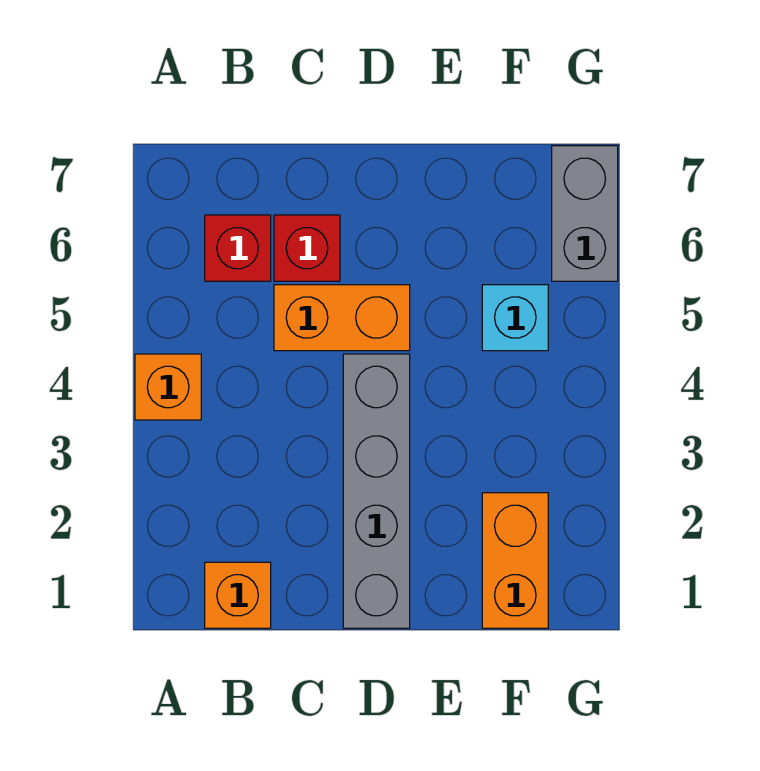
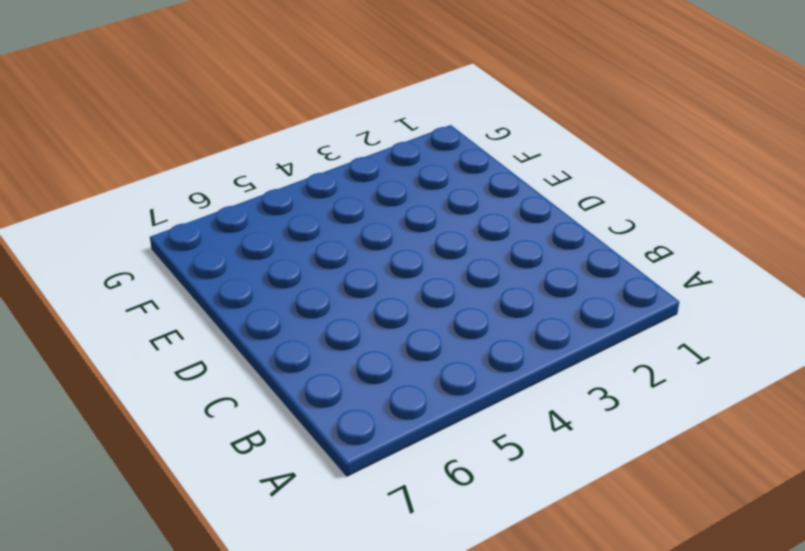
none -> orange brick A4 level 1
none -> orange brick B1 level 1

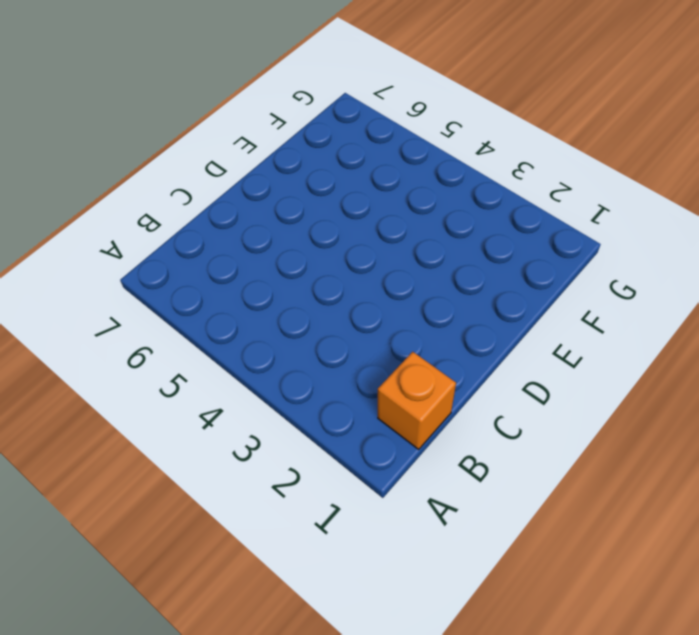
none -> orange brick A4 level 1
none -> red brick B6 level 1

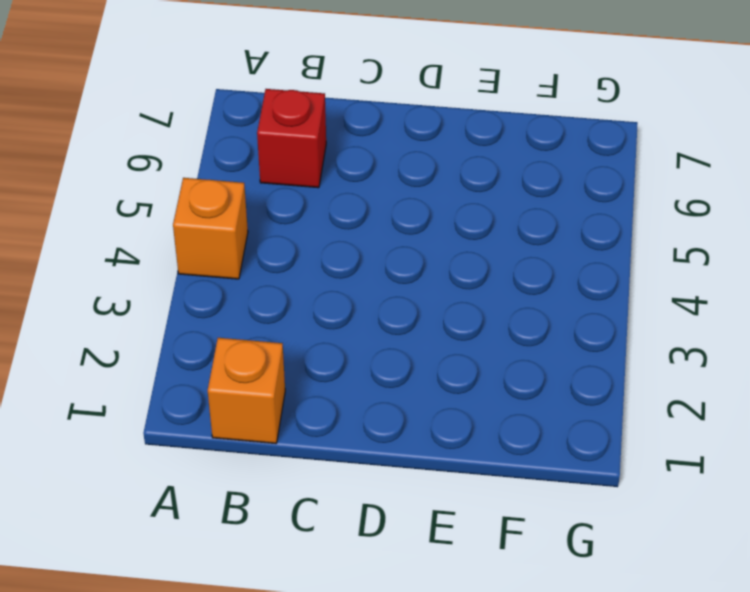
none -> orange brick C5:D5 level 1
none -> red brick C6 level 1

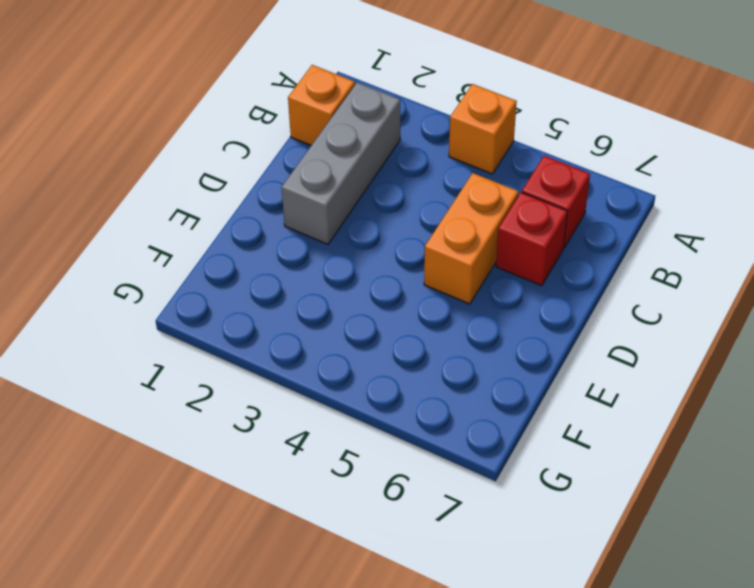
grey brick B2:D2 level 1 -> grey brick D1:D4 level 1
none -> orange brick F1:F2 level 1
none -> cyan brick F5 level 1

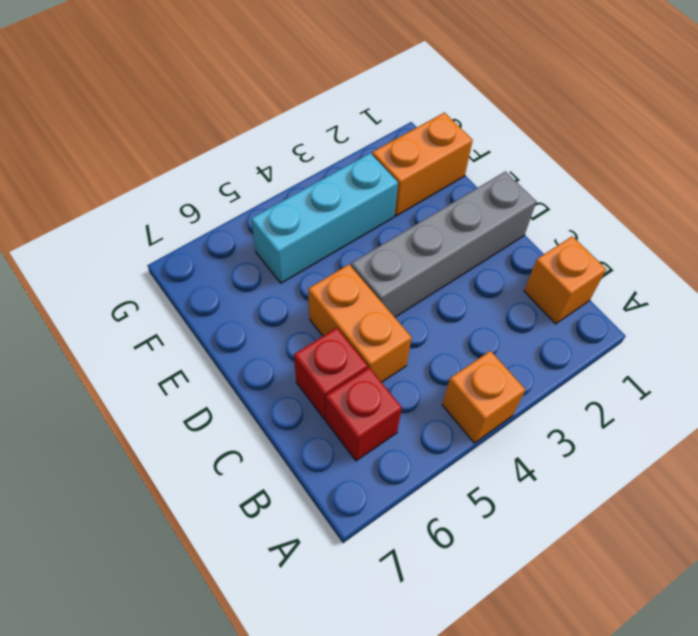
cyan brick F3:F5 level 1 -> cyan brick F5 level 1
none -> grey brick G6:G7 level 1

